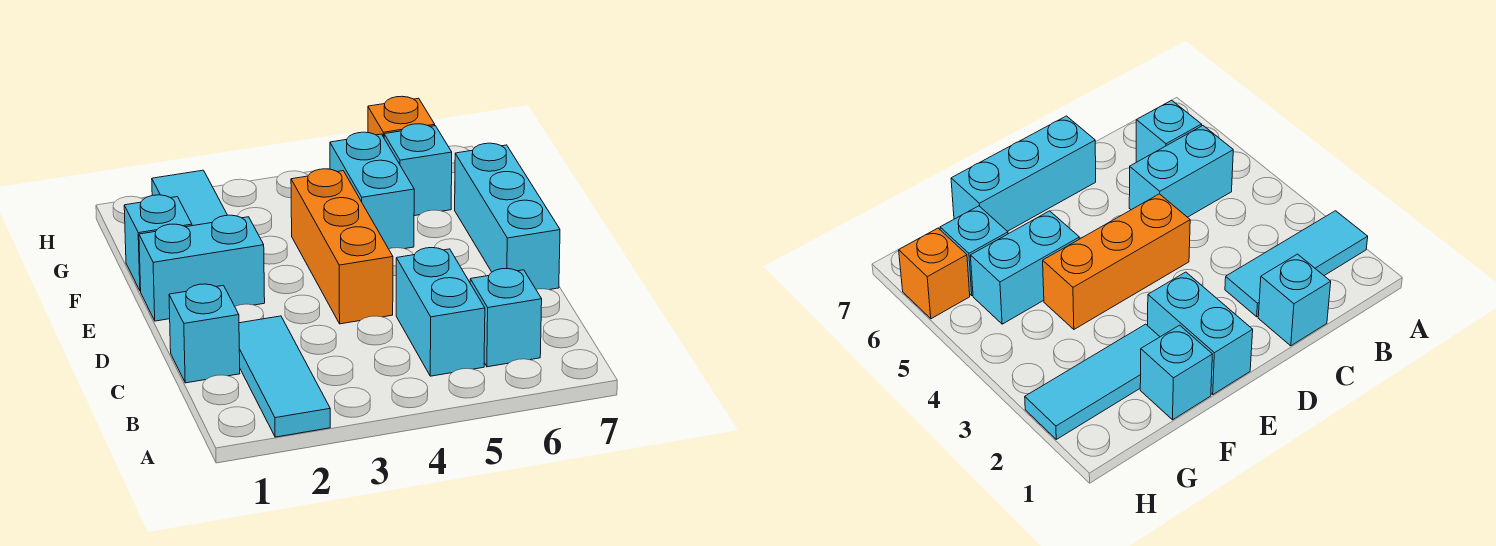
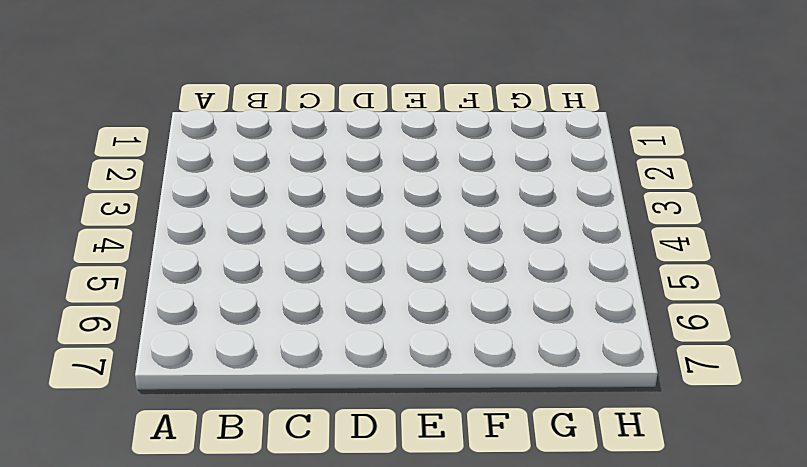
none -> cyan tile A2:C2 level 1
none -> cyan brick B5:C5 level 1
none -> cyan brick B6 level 1

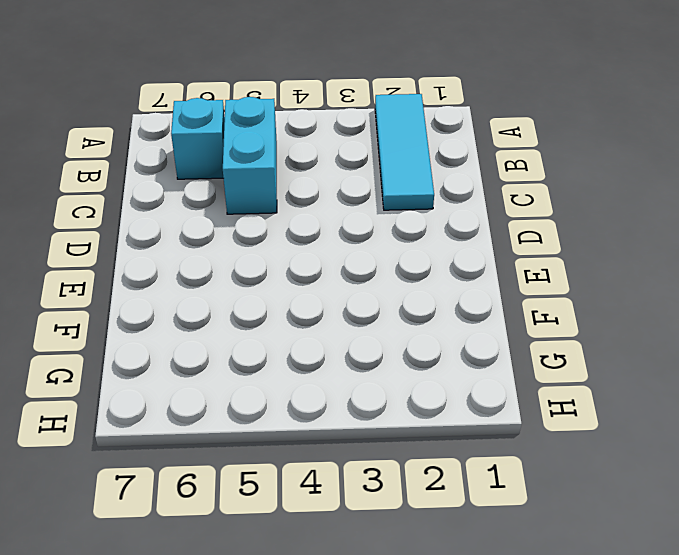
none -> cyan brick C1 level 1
none -> orange brick D4:F4 level 1
none -> cyan brick D7:F7 level 1

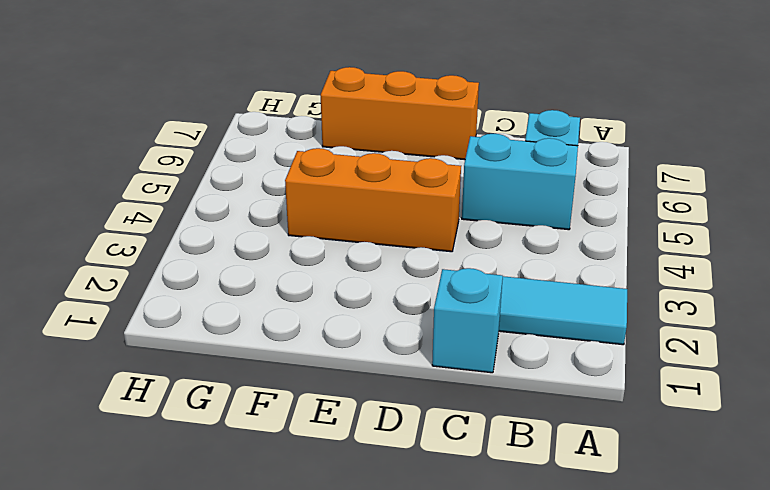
orange brick D7:F7 level 1 -> cyan brick D7:F7 level 1
none -> cyan brick E1:E2 level 1
none -> cyan brick F1 level 1
none -> cyan tile F2:H2 level 1

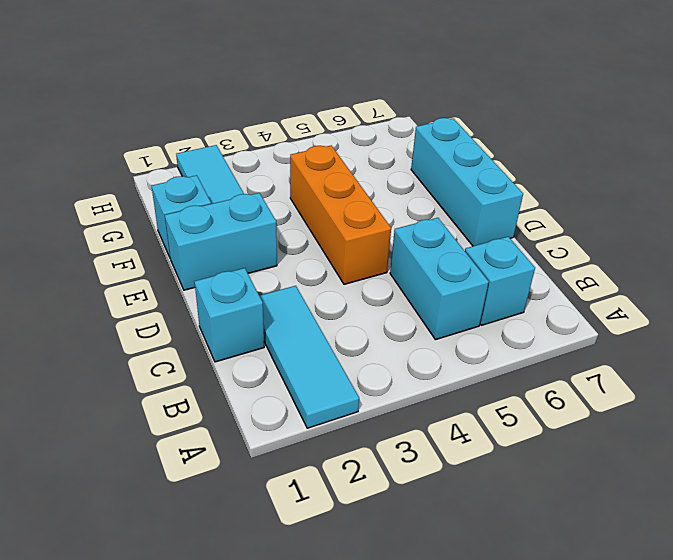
none -> cyan brick F5:G5 level 1
none -> cyan brick G6 level 1
none -> orange brick H6 level 1

